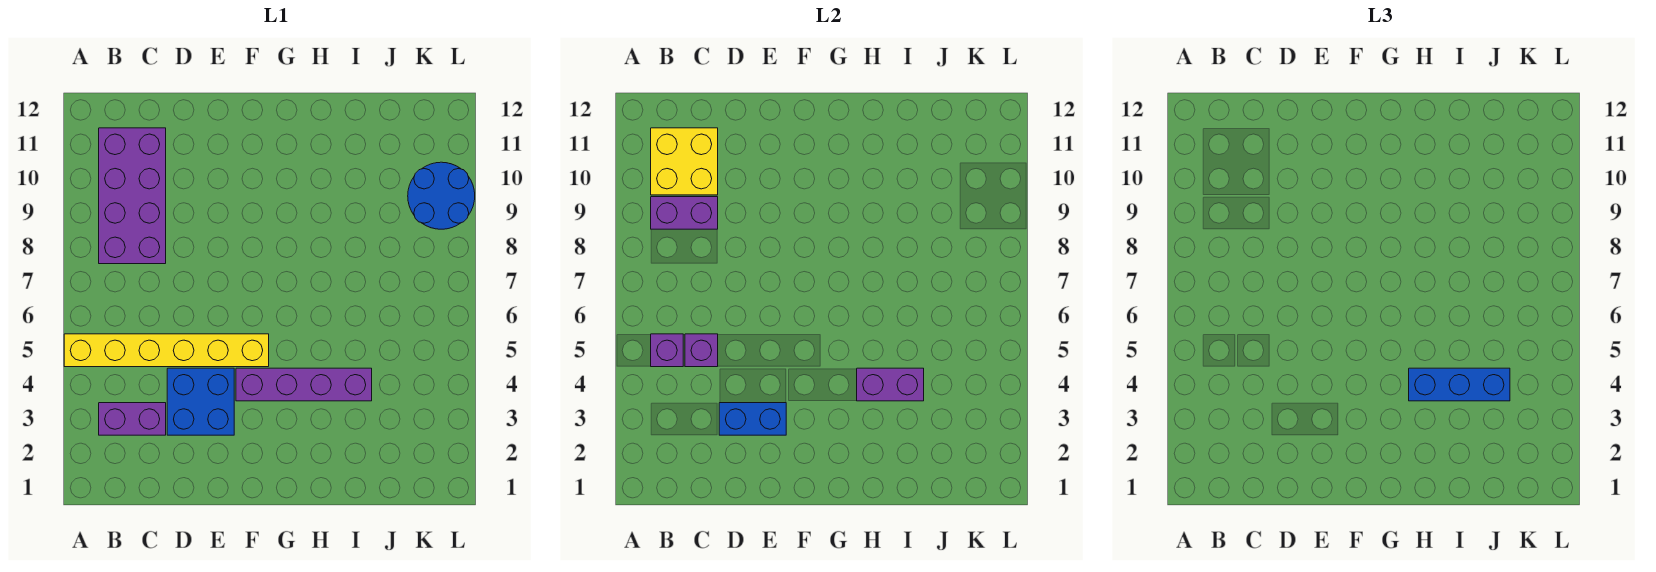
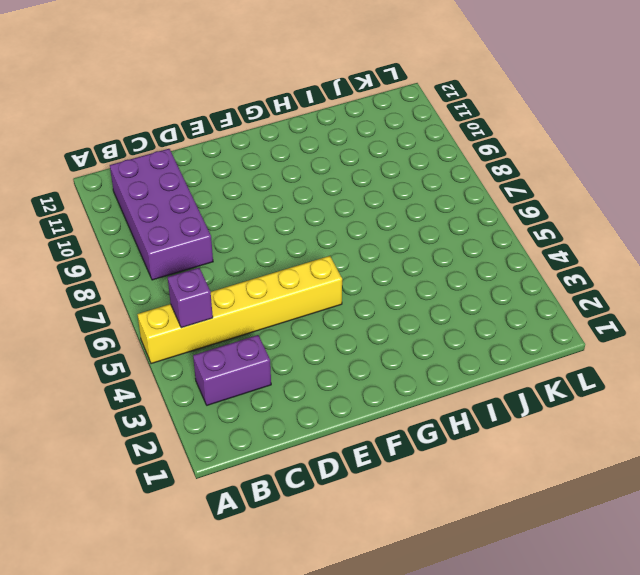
none -> blue brick D3:E4 level 1
none -> purple brick F4:I4 level 1
none -> blue round brick K9:L10 level 1

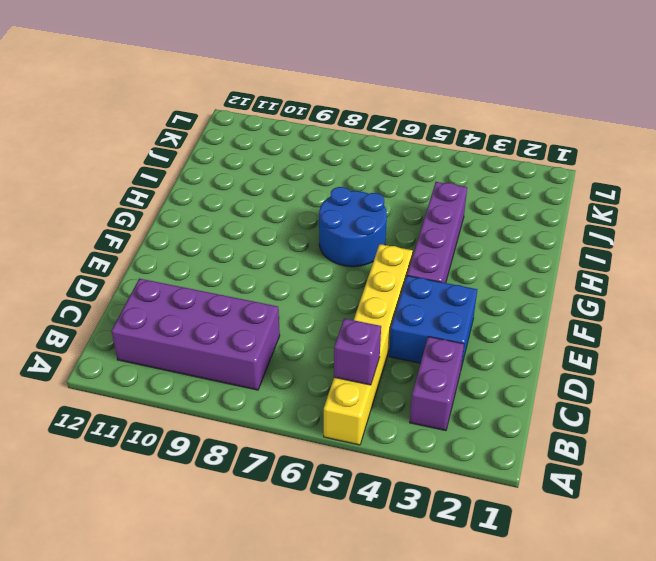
blue round brick G6:H7 level 1 -> blue round brick K9:L10 level 1
none -> purple brick B9:C9 level 2
none -> yellow brick B10:C11 level 2
none -> purple brick C5 level 2

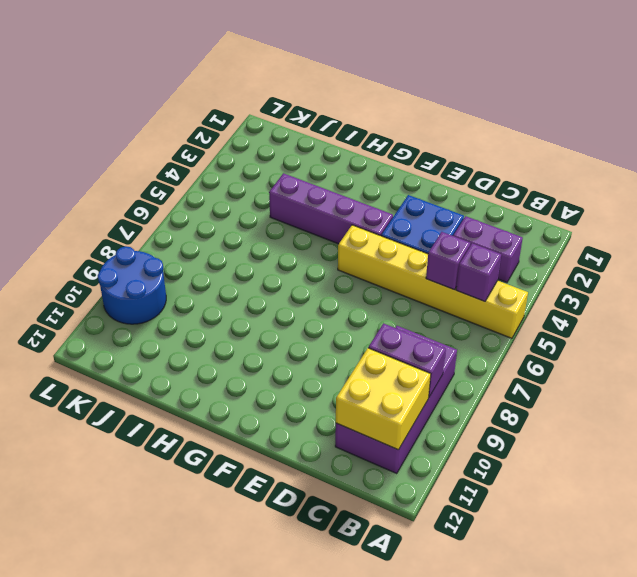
none -> blue brick D3:E3 level 2
none -> purple brick H4:I4 level 2
none -> blue brick H4:J4 level 3

